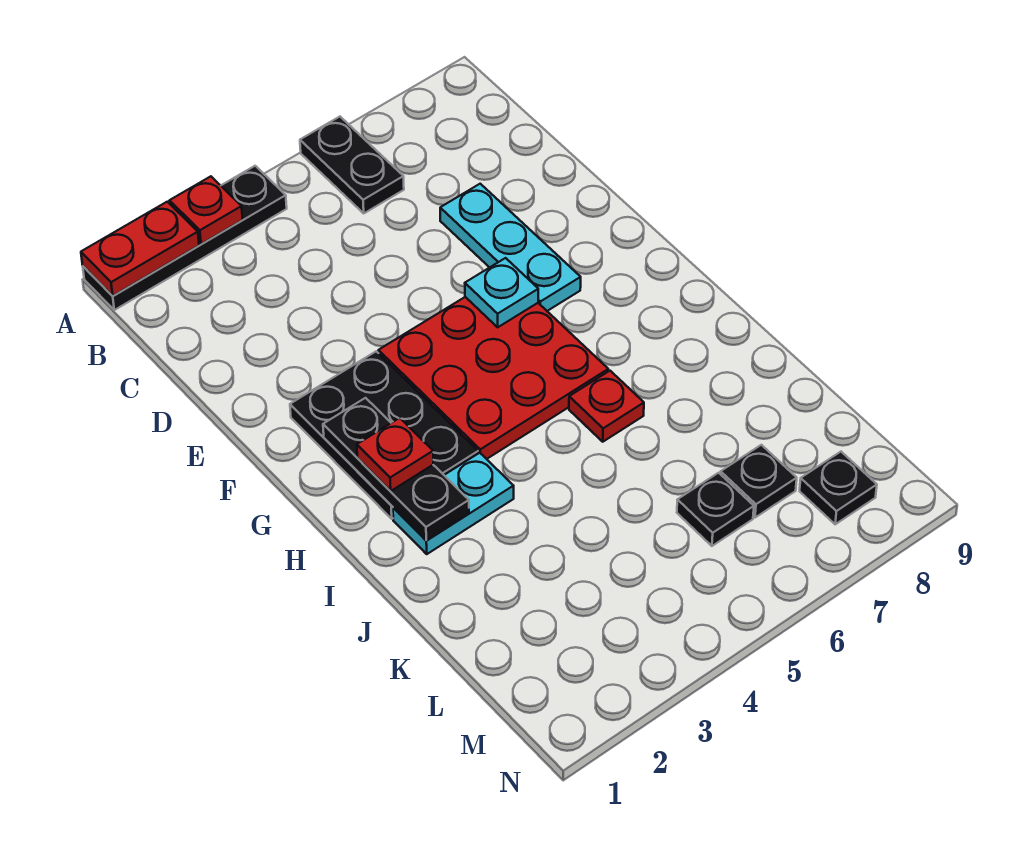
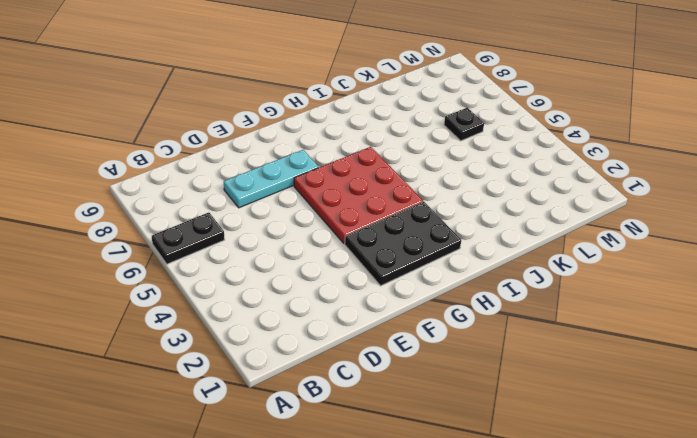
none -> black plate A1:A4 level 1
none -> cyan plate I2:I3 level 1
none -> red plate I6 level 1

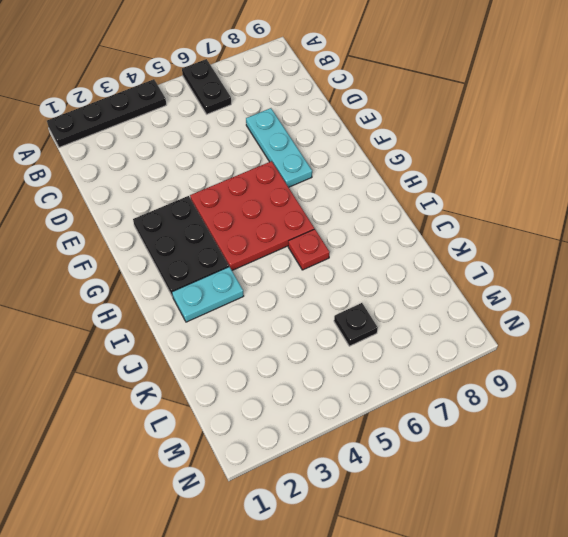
none -> black plate L7 level 1
none -> black plate M8 level 1
none -> red plate A1:A2 level 2

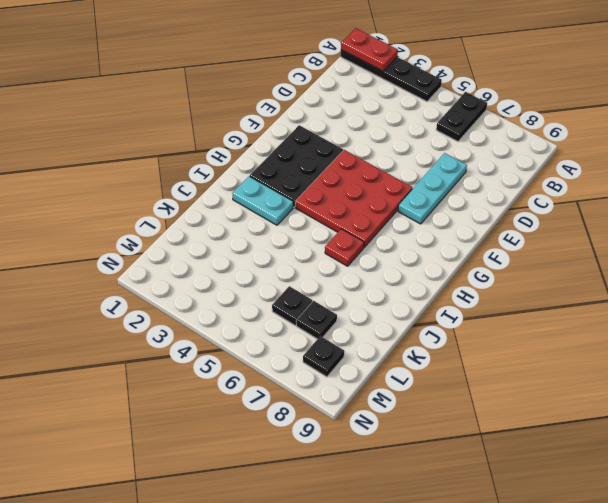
none -> red plate A3 level 2
none -> cyan plate F6 level 2
none -> black plate G2:I2 level 2

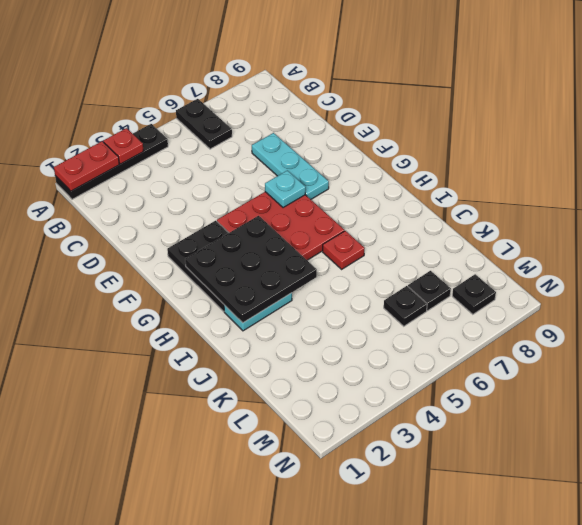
black plate G2:I4 level 2 -> black plate G2:I2 level 2
none -> red plate H2 level 3

